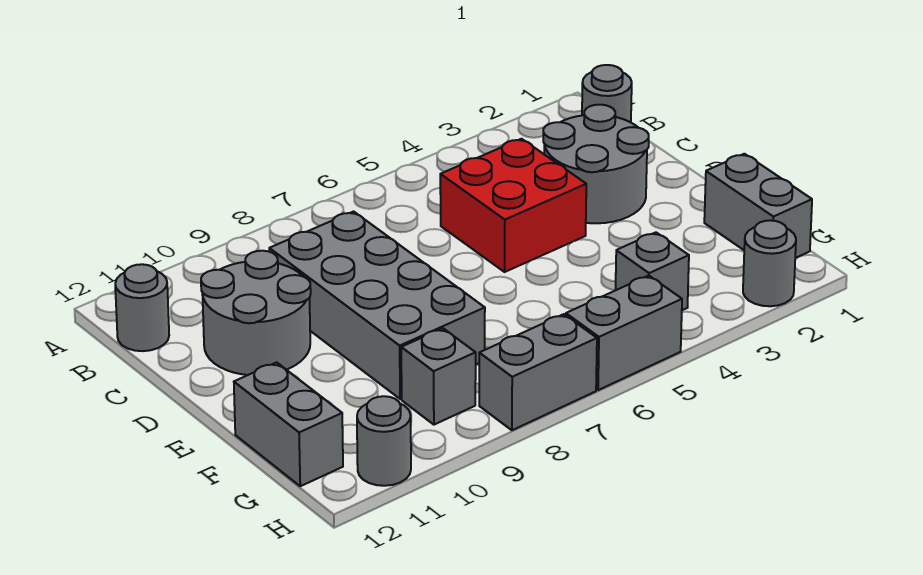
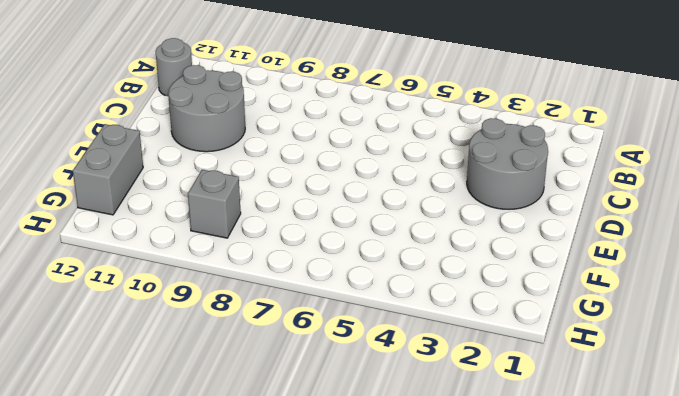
none -> grey round brick B1 level 1
none -> red brick C4:D5 level 1
none -> grey brick C8:F9 level 1

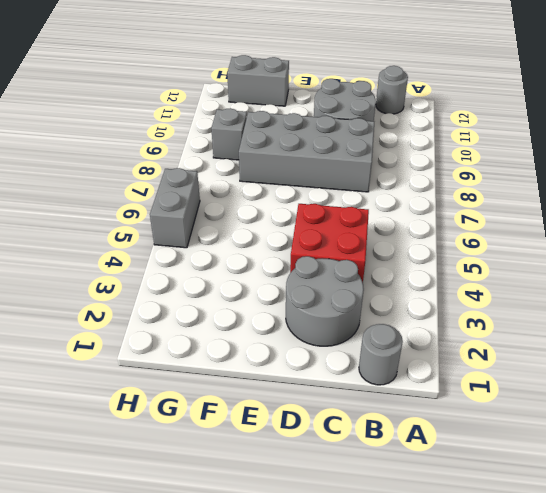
none -> grey brick F1:G1 level 1
none -> grey brick G4 level 1
none -> grey round brick H2 level 1

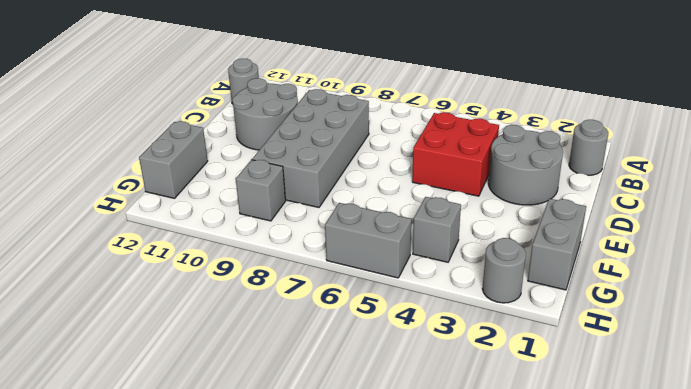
none -> grey brick H7:H8 level 1
none -> grey round brick H11 level 1

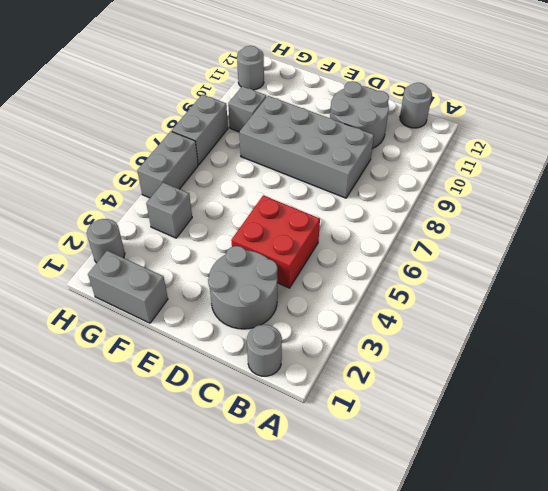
none -> grey brick F12:G12 level 1

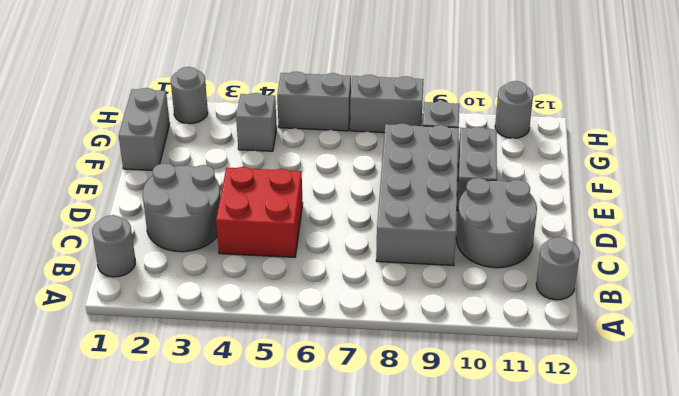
grey brick E10:F10 level 1 -> grey brick F12:G12 level 1

